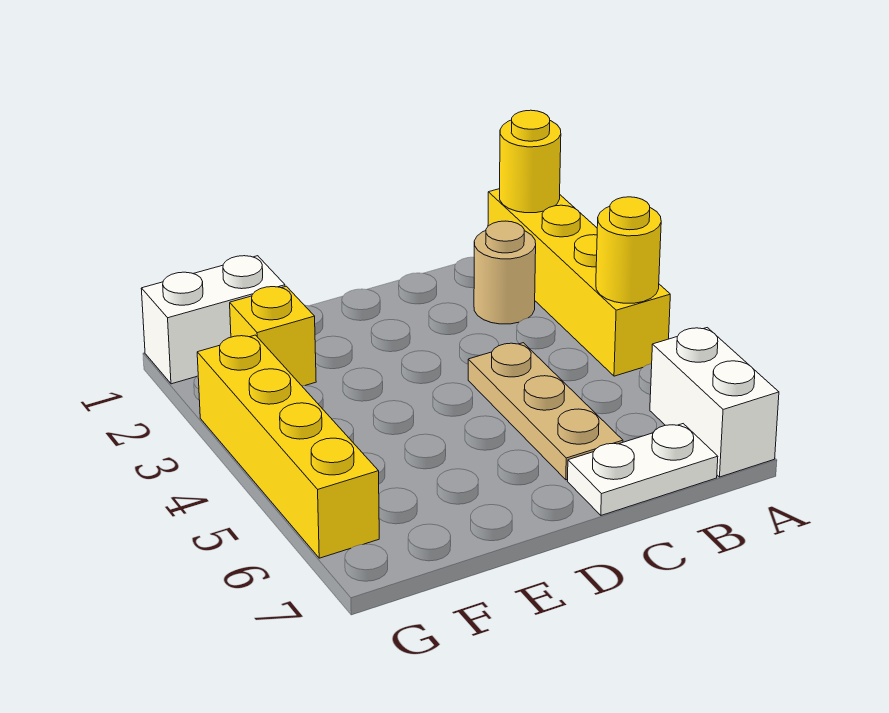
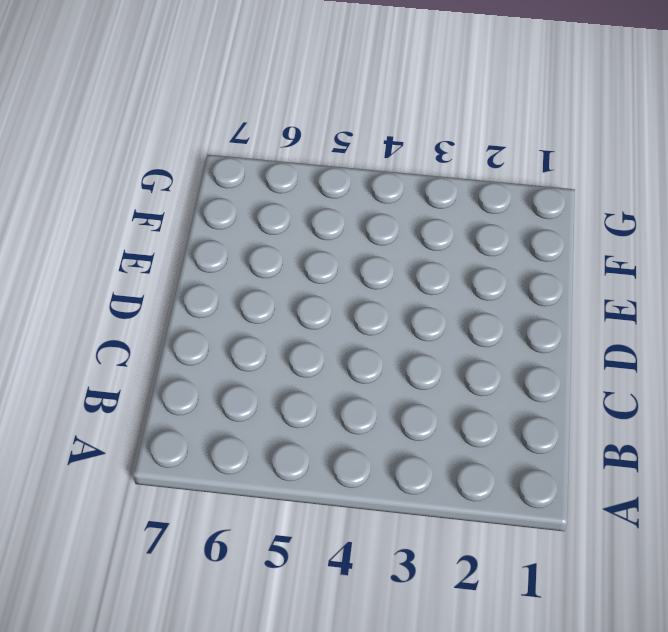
none -> yellow brick A1:A4 level 1
none -> white brick A6:A7 level 1

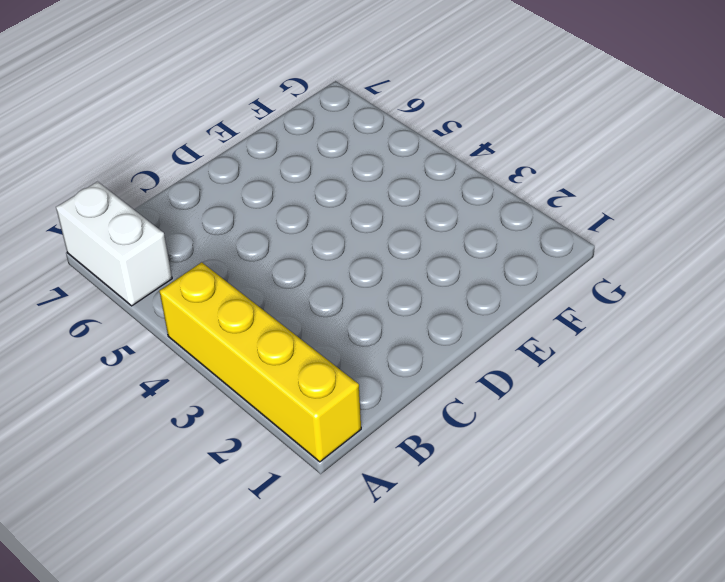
none -> tan round brick B2 level 1
none -> white plate B7:C7 level 1

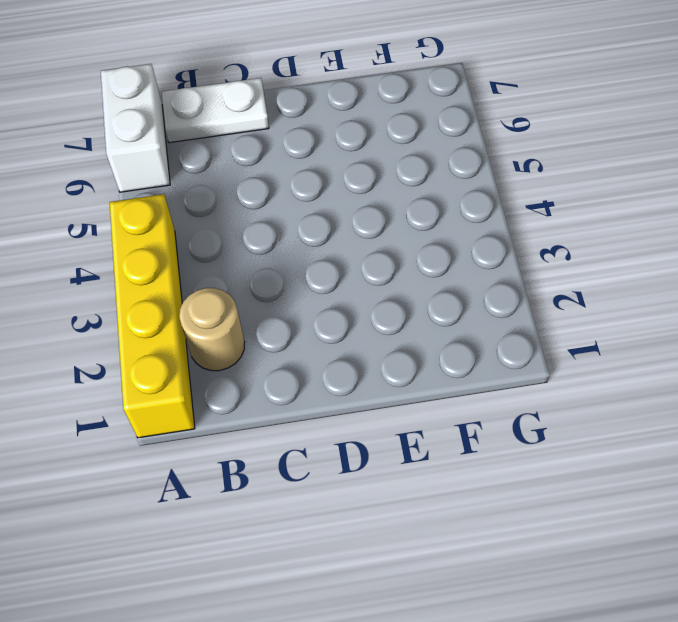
none -> tan plate C4:C6 level 1
none -> white brick F1:G1 level 1

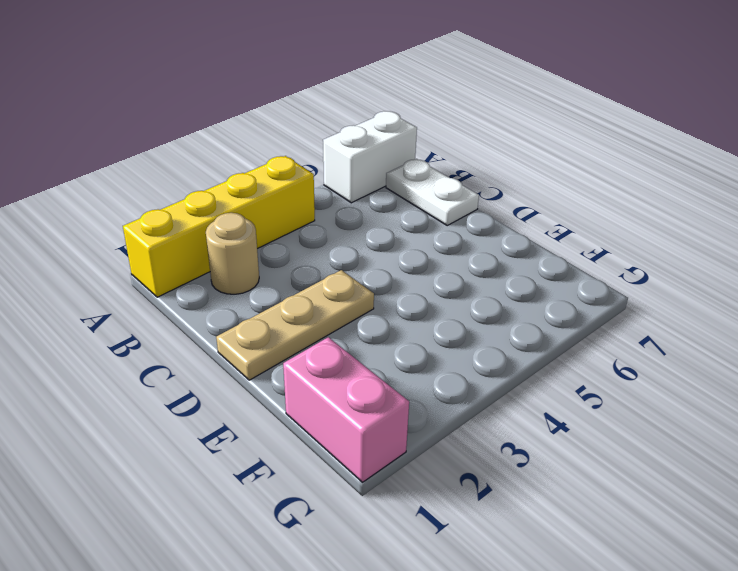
tan plate D1:D3 level 1 -> tan plate C4:C6 level 1
pink brick F1:G1 level 1 -> white brick F1:G1 level 1
none -> yellow brick F2 level 1
none -> yellow brick G3:G6 level 1

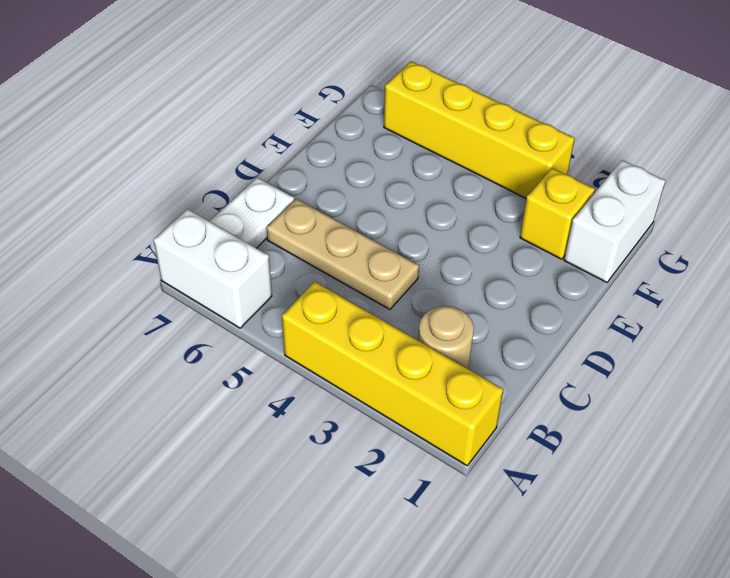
none -> yellow round brick A1 level 2
none -> yellow round brick A4 level 2

